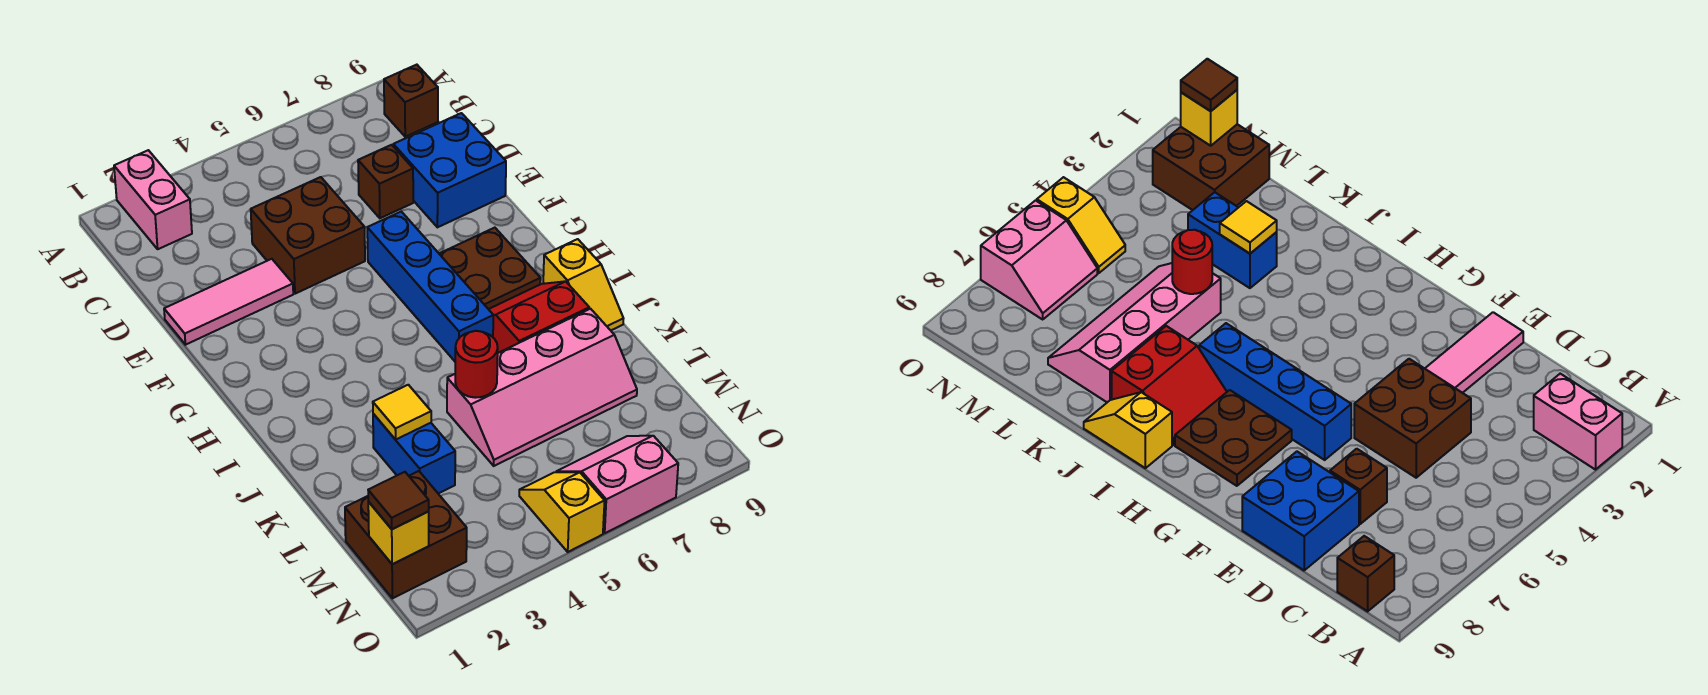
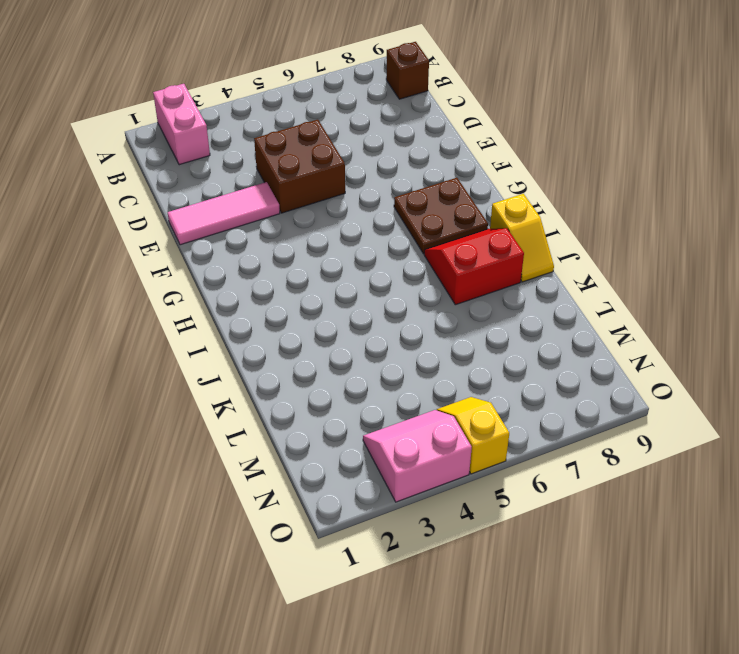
pink slope N3:O4 level 1 top O -> pink slope N6:O7 level 1 top O
none -> brown brick D7 level 1
none -> blue brick D8:E9 level 1
none -> blue brick F6:I6 level 1

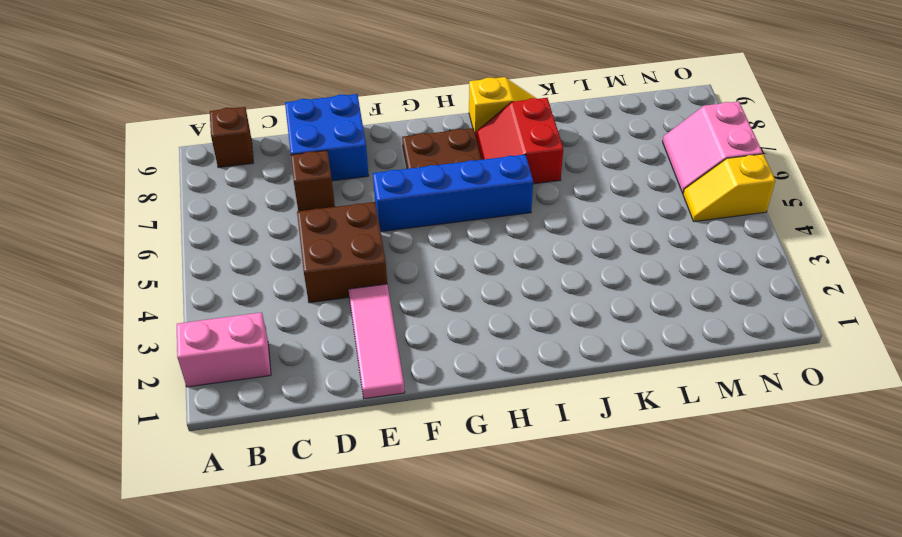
none -> blue brick K3:L3 level 1
none -> pink slope K5:L8 level 1 top K
none -> brown brick M1:N2 level 1

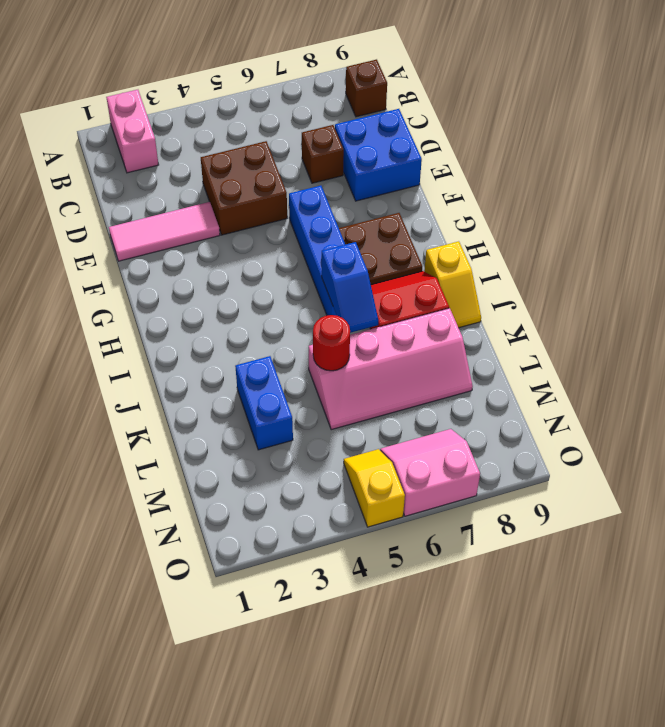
blue slope I6:J6 level 2 top I -> none
none -> brown brick M1:N2 level 1
none -> yellow tile K3 level 2
none -> yellow brick N1 level 2

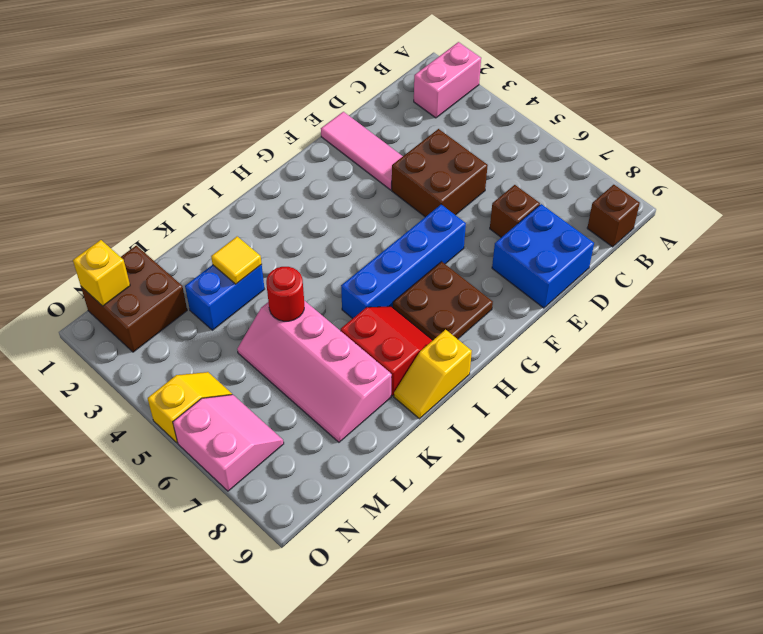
none -> brown tile N1 level 3

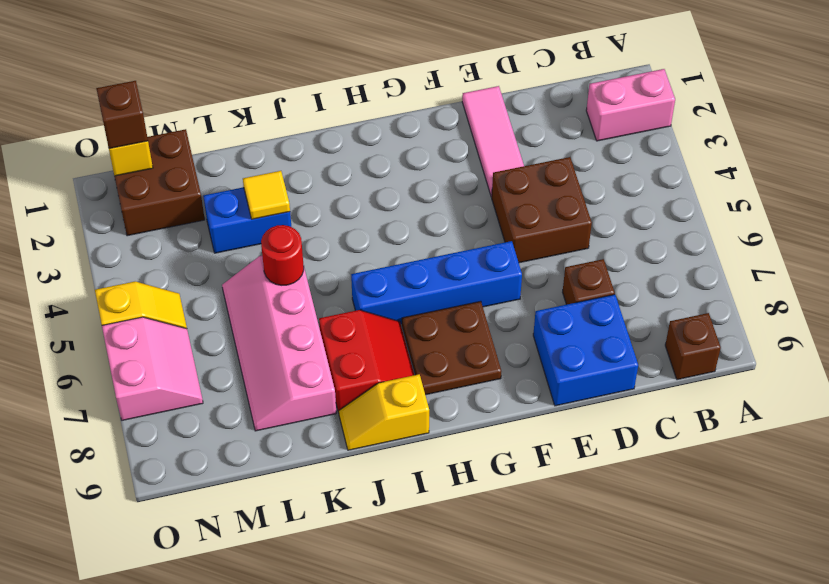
brown brick N1 level 3 -> brown tile N1 level 3

